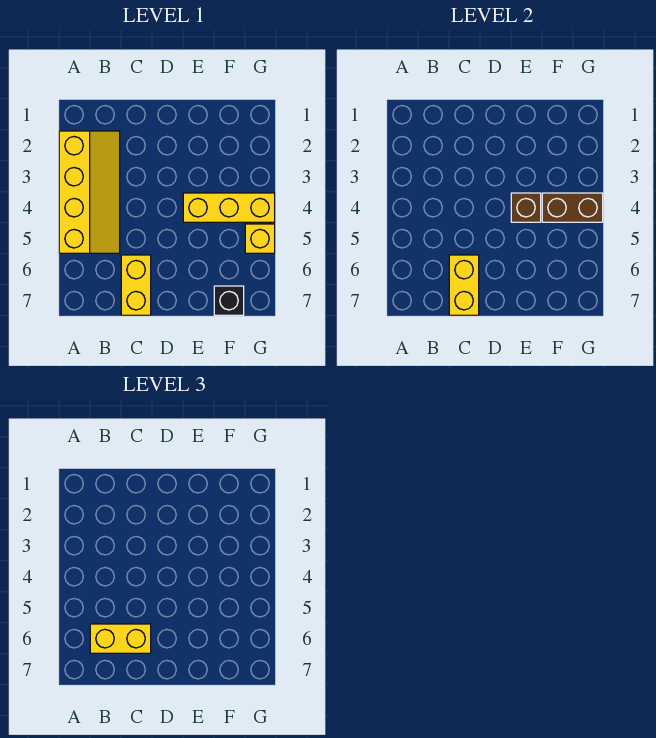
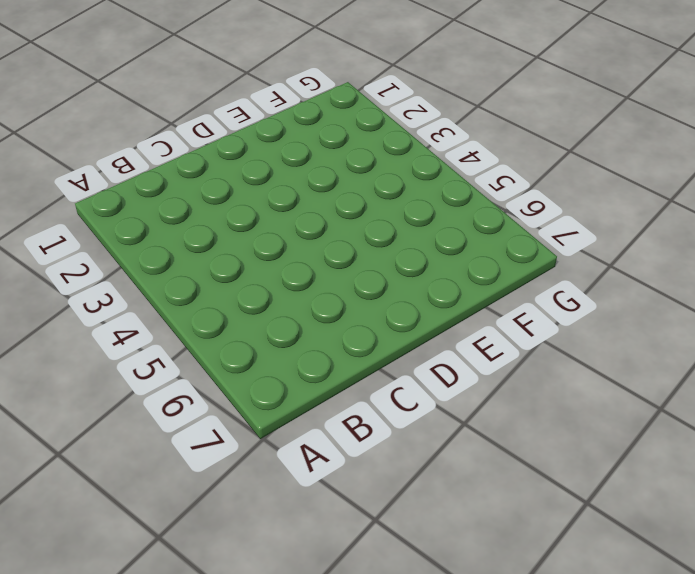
none -> yellow slope A2:B5 level 1 top A
none -> yellow brick C6:C7 level 1

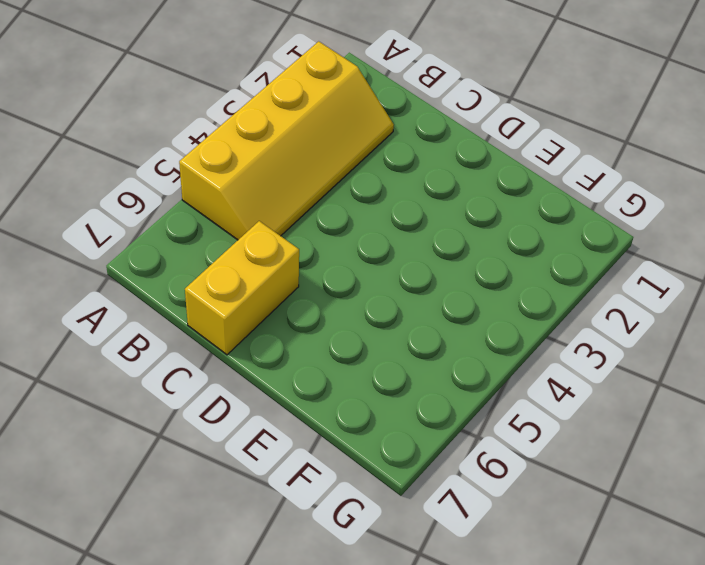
none -> yellow brick E4:G4 level 1
none -> black brick F7 level 1

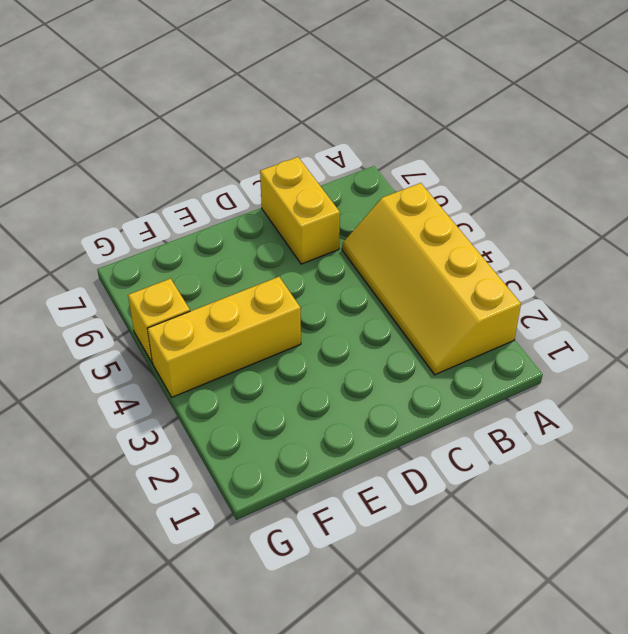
none -> black brick F7 level 1
none -> yellow brick C6:C7 level 2

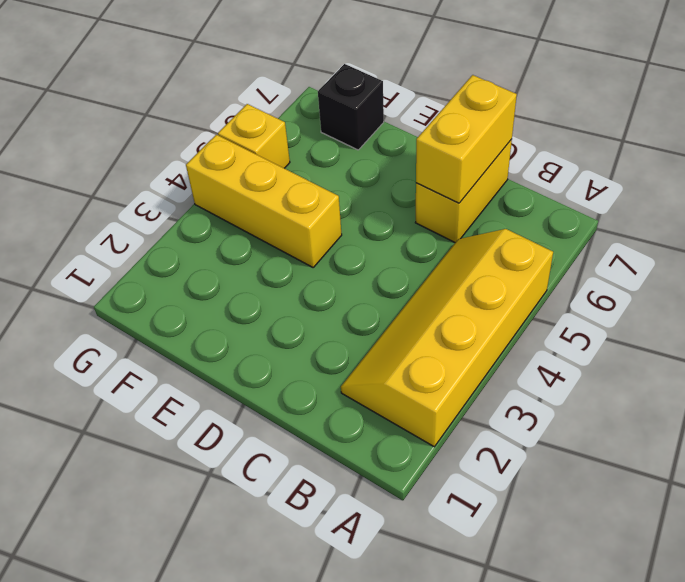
none -> brown brick E4 level 2
none -> brown brick F4:G4 level 2

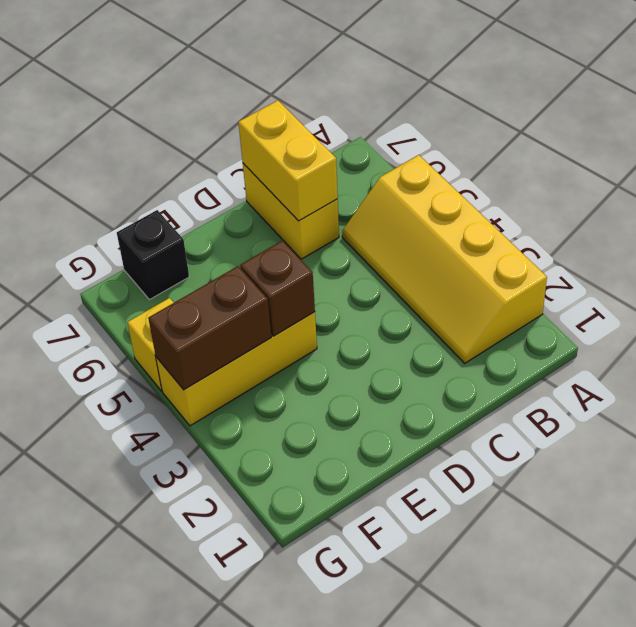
none -> yellow brick B6:C6 level 3

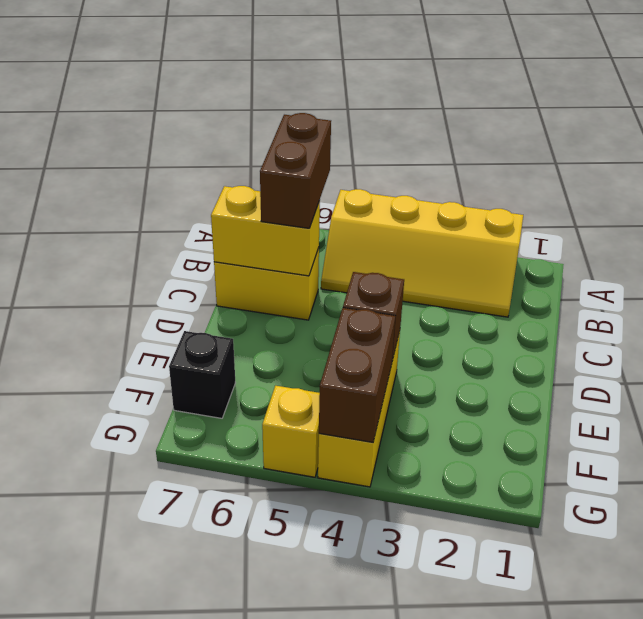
brown brick B6:C6 level 3 -> yellow brick B6:C6 level 3

